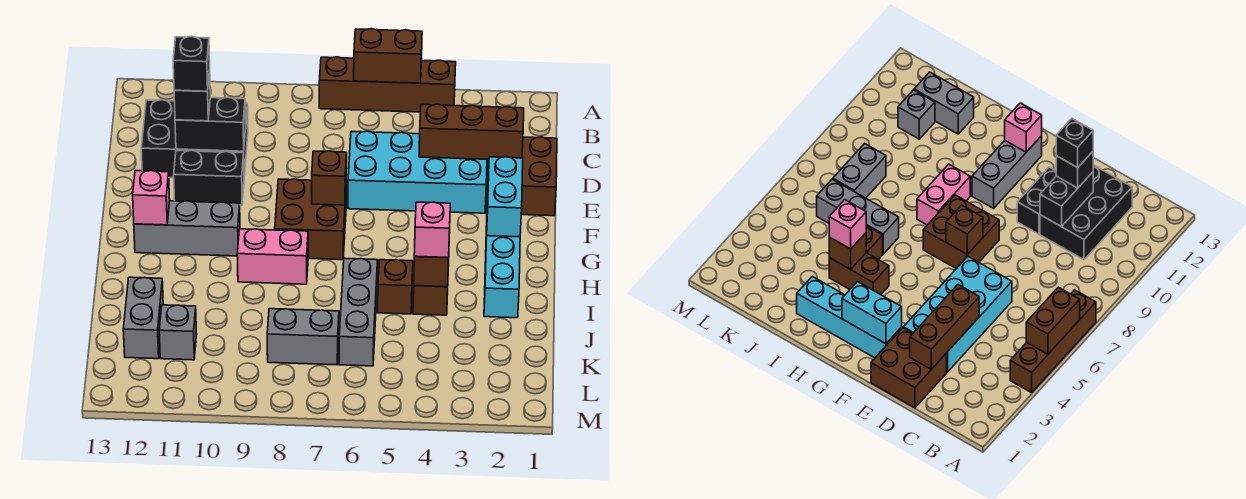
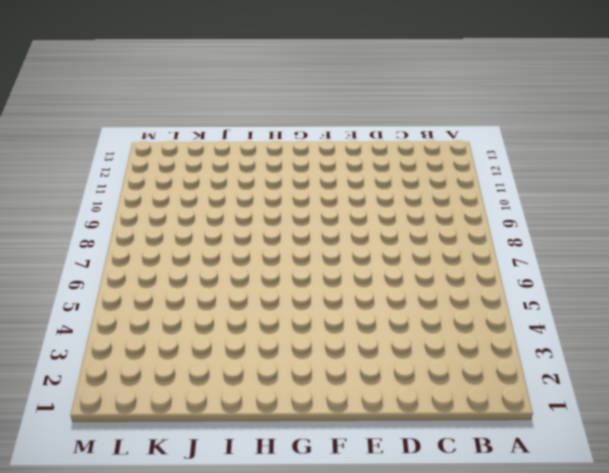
none -> brown brick A4:A7 level 1
none -> black brick C10:D12 level 1
none -> brown brick D1:E2 level 1

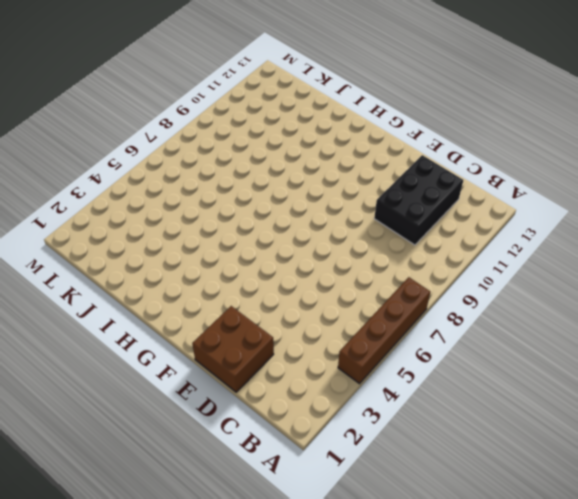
none -> cyan brick D3:E6 level 1
none -> black brick E10:E11 level 1
none -> cyan brick F2:I2 level 1

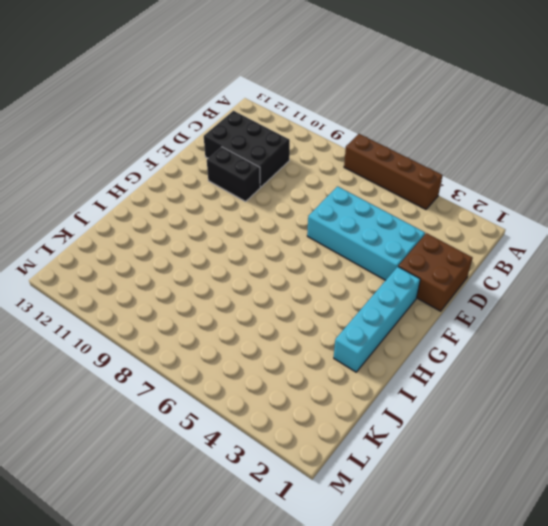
none -> brown brick F7:G8 level 1
none -> grey brick G10:G12 level 1
none -> brown brick H4:I4 level 1

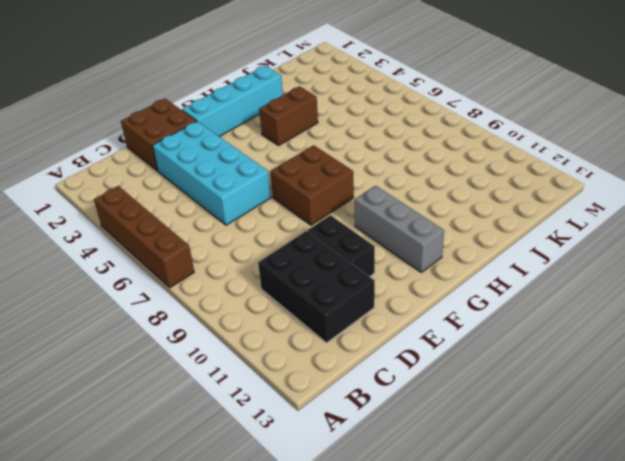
none -> pink brick H8:H9 level 1
none -> brown brick I5 level 1
none -> grey brick I6:K6 level 1

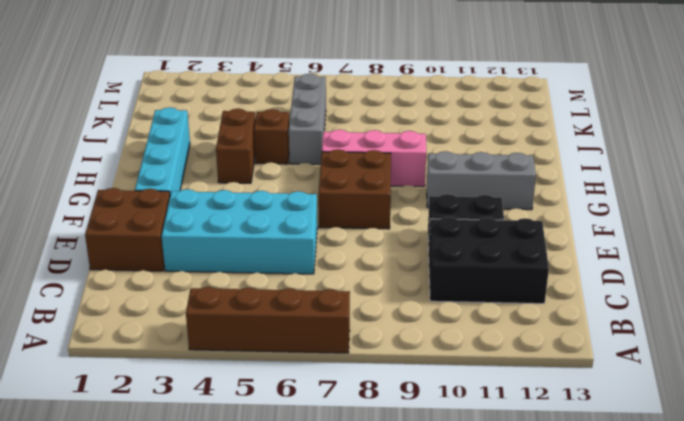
pink brick H7:H9 level 1 -> pink brick H8:H9 level 1
none -> grey brick J12:K12 level 1
none -> grey brick K7:K8 level 1
none -> grey brick K11 level 1

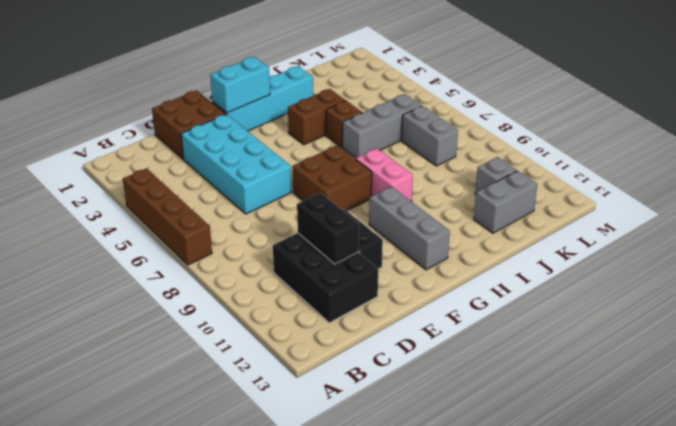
none -> brown brick A5:A6 level 2
none -> brown brick D2:D4 level 2
none -> brown brick F7 level 2

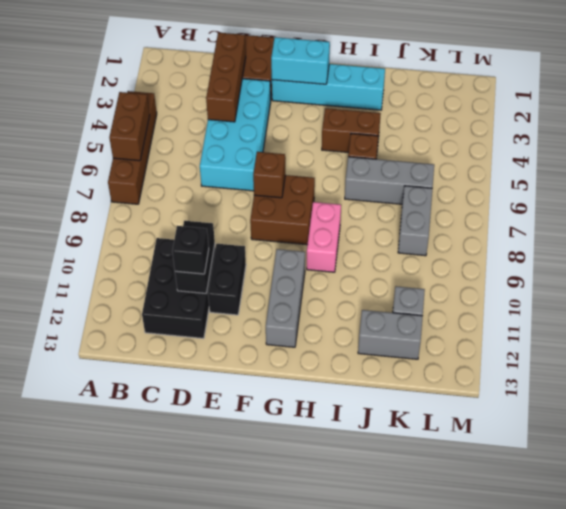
none -> pink brick G12 level 2
none -> brown brick I4 level 2
none -> pink brick I4 level 3

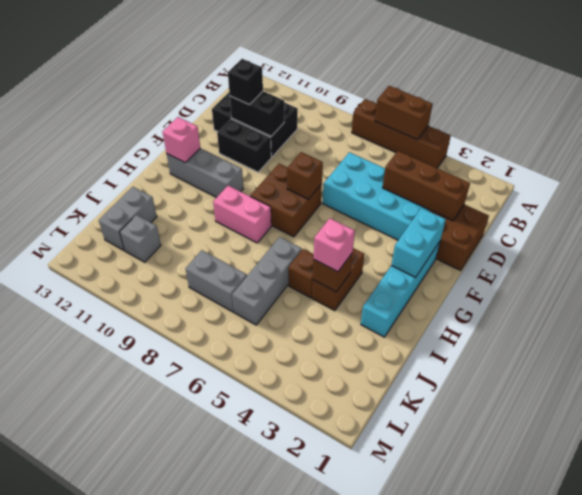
none -> black brick D11 level 4

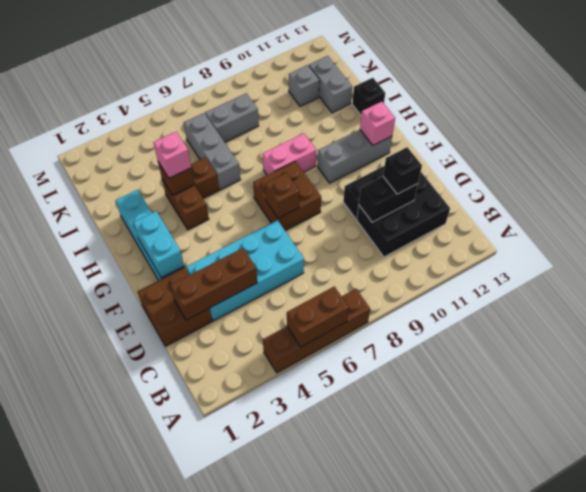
black brick I13 level 1 -> black brick D11 level 4

